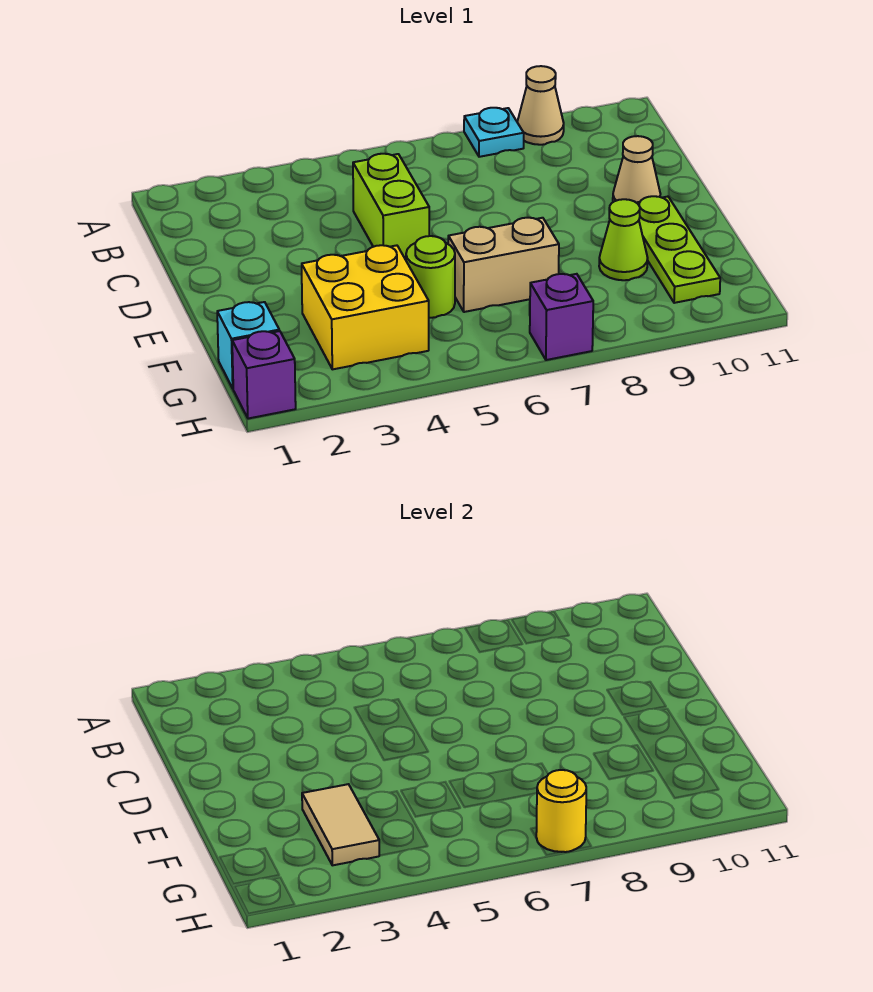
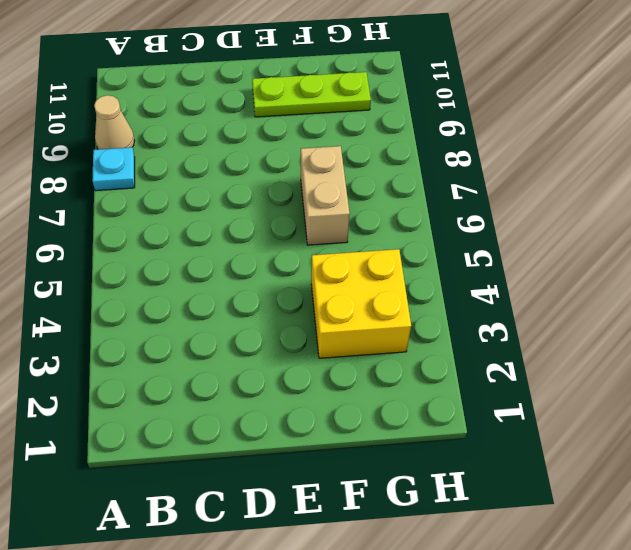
none -> lime brick C5:D5 level 1
none -> tan cone D10 level 1
none -> lime round brick F5 level 1

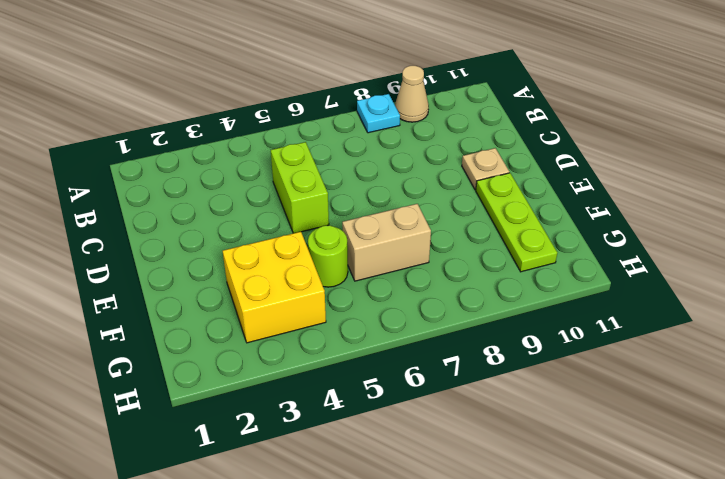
tan plate D10 level 1 -> tan cone D10 level 1
none -> lime cone F9 level 1
none -> cyan brick G1 level 1
none -> purple brick H1 level 1

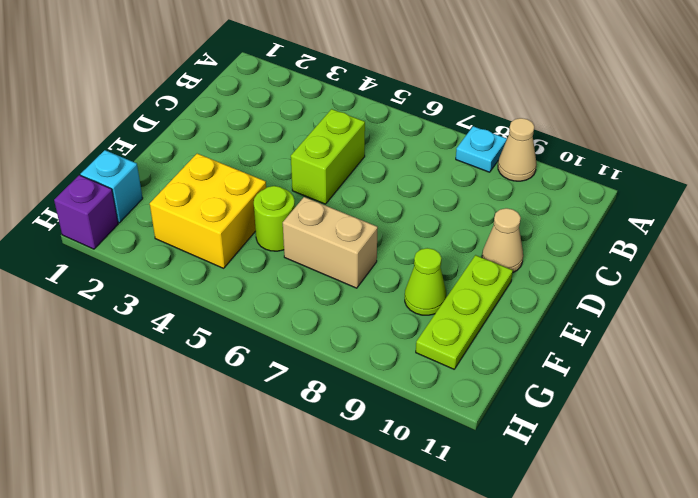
none -> purple brick H7 level 1
none -> tan tile F3:G3 level 2
none -> yellow round brick H7 level 2

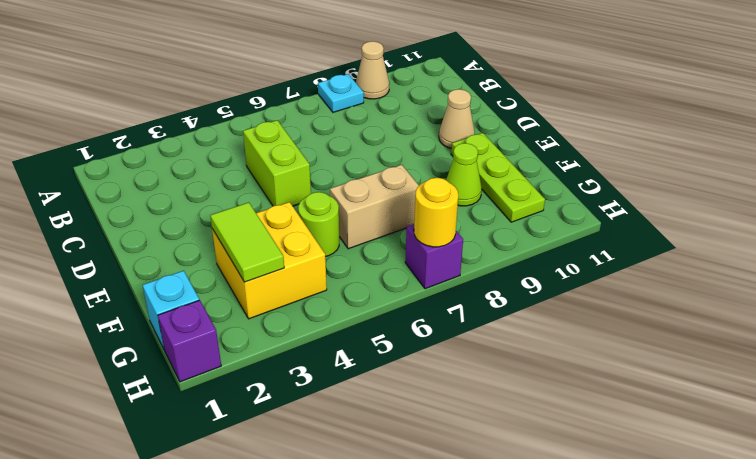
lime tile F3:G3 level 2 -> tan tile F3:G3 level 2

